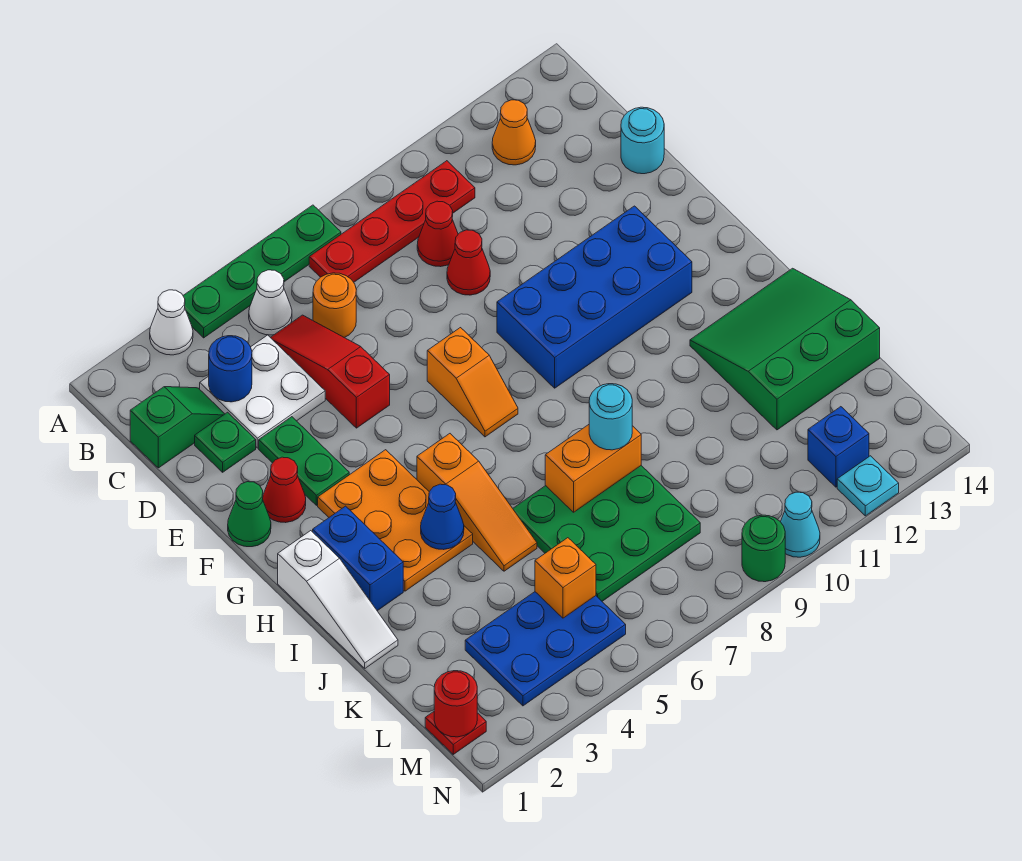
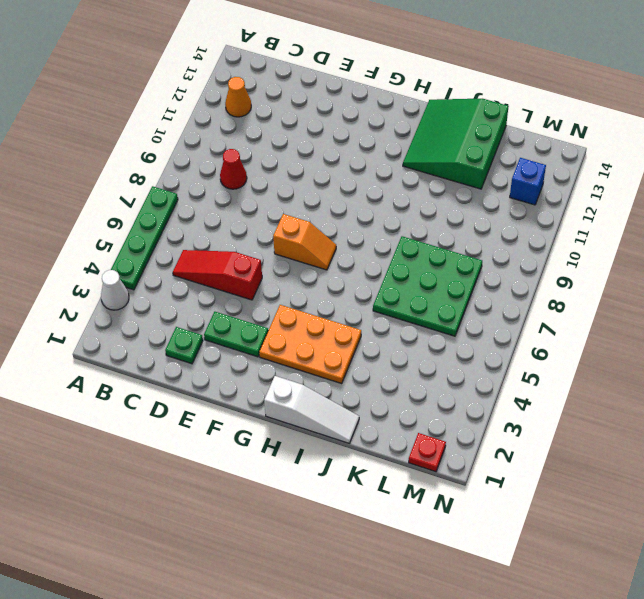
none -> white cone B5 level 1
none -> red plate B7:B10 level 1
none -> green slope C1:C2 level 1 top 1
none -> white plate C3:D4 level 1

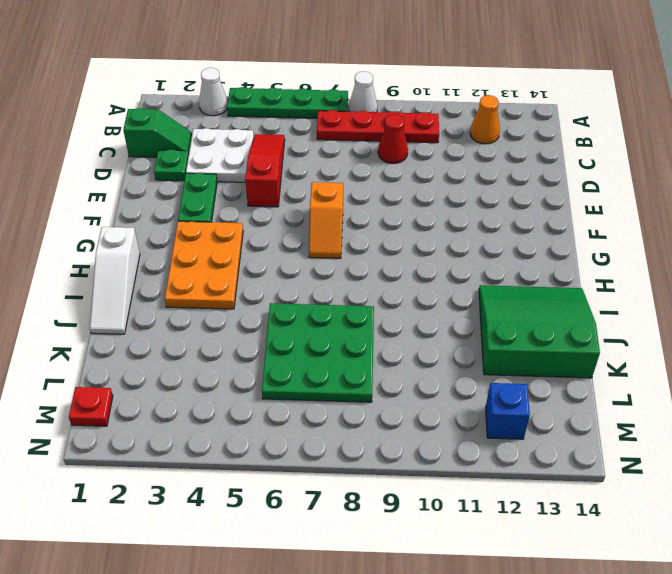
white cone A8 level 1 -> white cone B5 level 1
none -> orange round brick C6 level 1
none -> red cone D9 level 1
none -> cyan round brick D14 level 1
none -> green cone F1 level 1

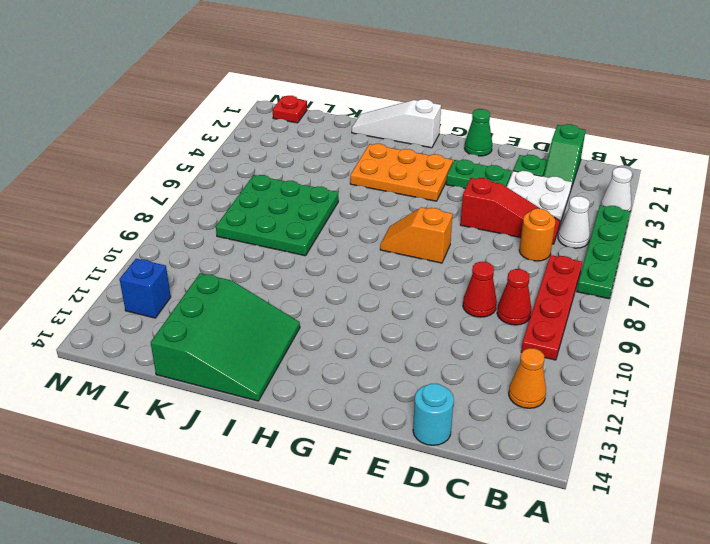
none -> red cone F2 level 1
none -> blue brick F9:G12 level 1
none -> blue brick H2:I2 level 1
none -> orange slope H5:J5 level 1 top H

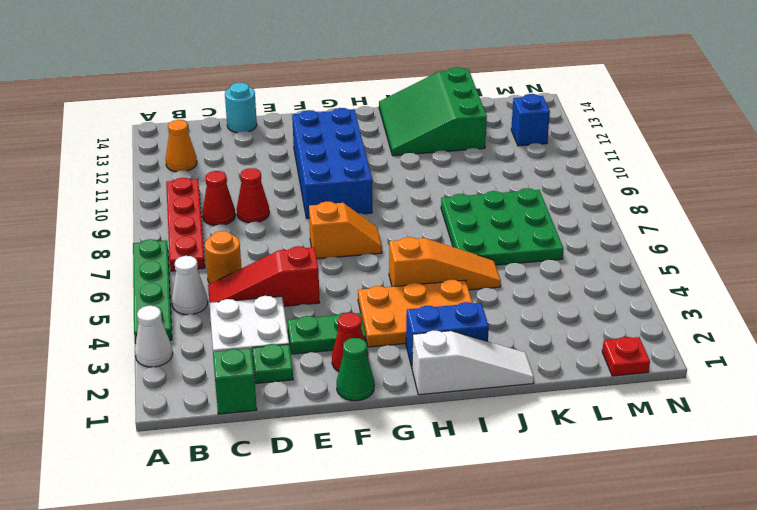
none -> blue plate L3:M5 level 1
none -> green round brick N9 level 1
none -> cyan cone N10 level 1
none -> cyan plate N12 level 1

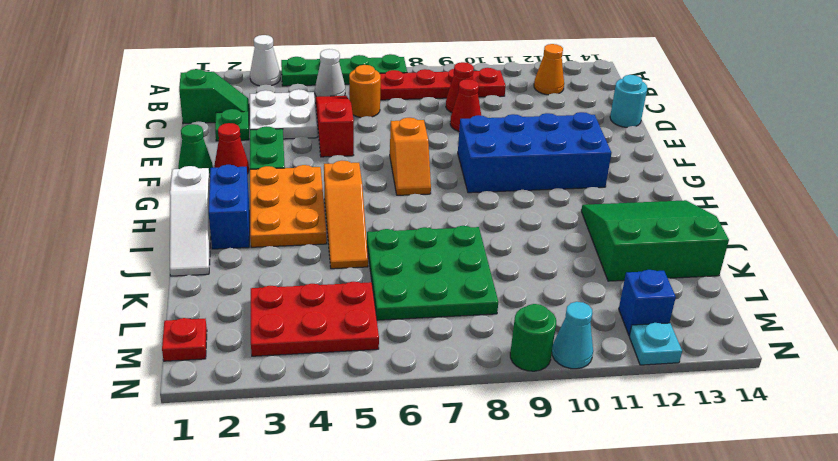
red plate L3:M5 level 1 -> blue plate L3:M5 level 1
none -> blue round brick C3 level 2
none -> blue cone I4 level 2
none -> orange brick J7:J8 level 2
none -> orange brick L5 level 2

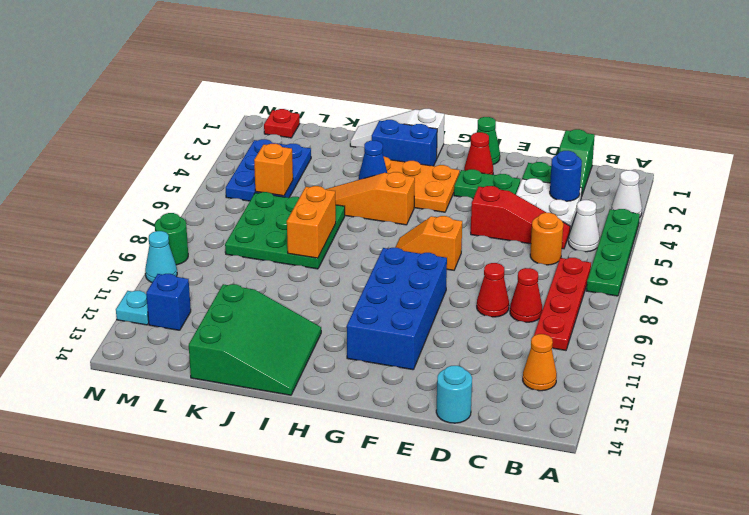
none -> red round brick M1 level 2
none -> cyan round brick J8 level 3

